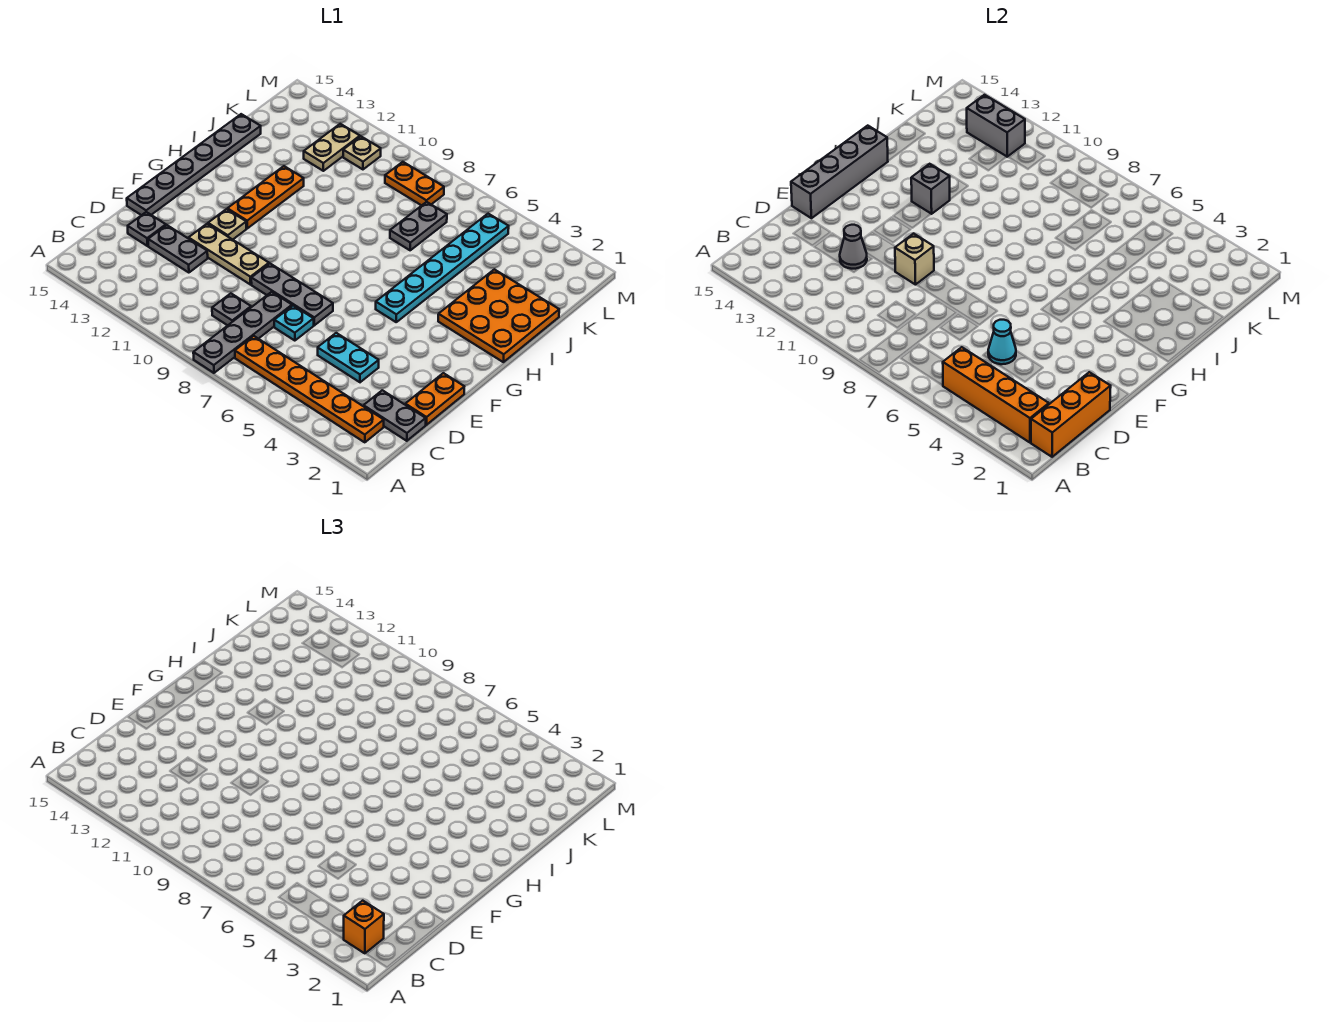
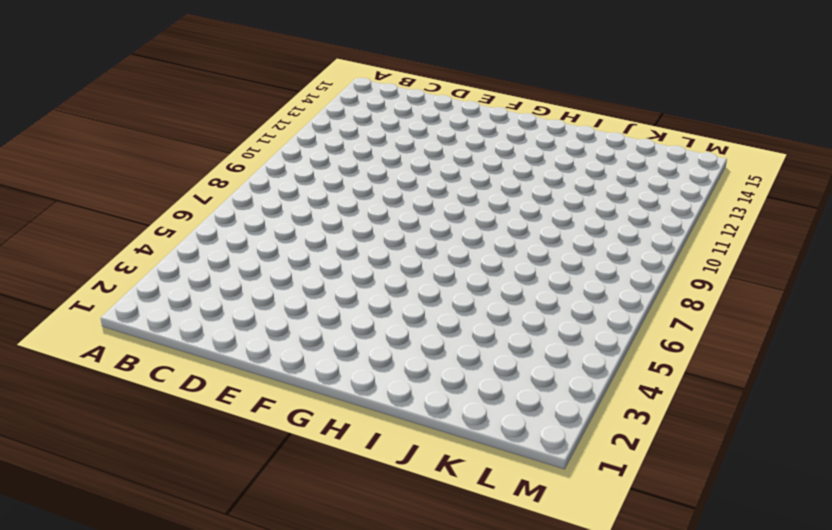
none -> grey plate A8:D8 level 1
none -> orange plate B2:B7 level 1
none -> grey plate C1:C2 level 1

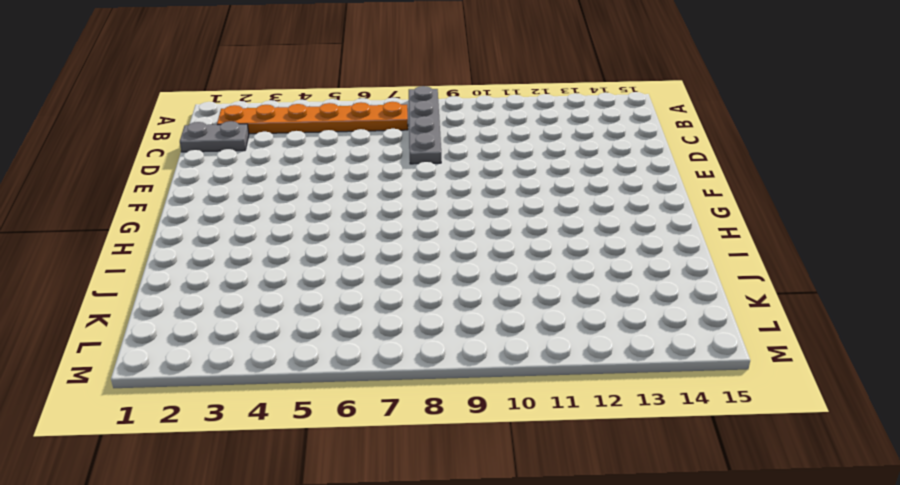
none -> grey plate C9 level 1
none -> orange plate D1:E1 level 1
none -> cyan plate D4:D5 level 1

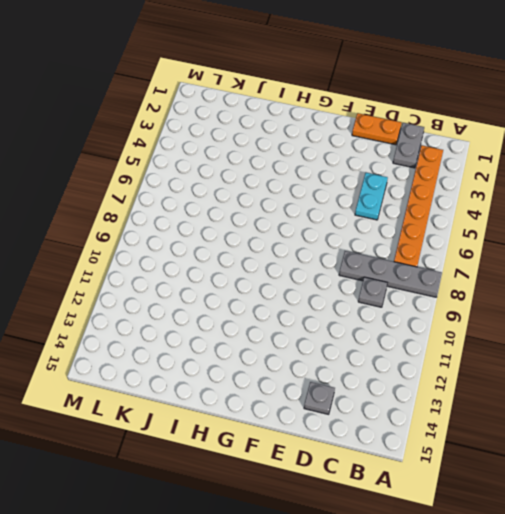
none -> cyan plate D7 level 1
none -> grey plate D12:D13 level 1
none -> grey plate E7:E9 level 1

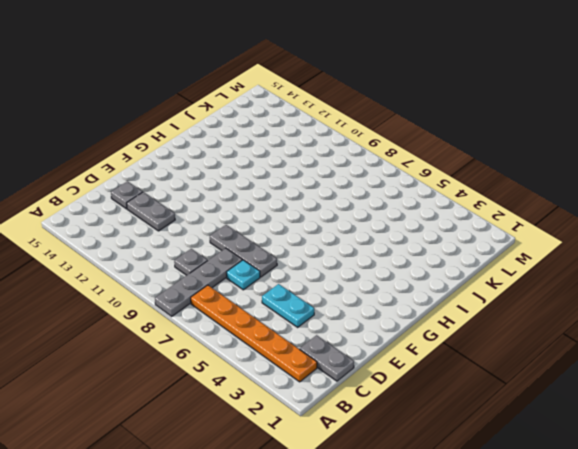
none -> orange plate D1:E1 level 1
none -> tan plate E10:E12 level 1
none -> grey plate E15:J15 level 1

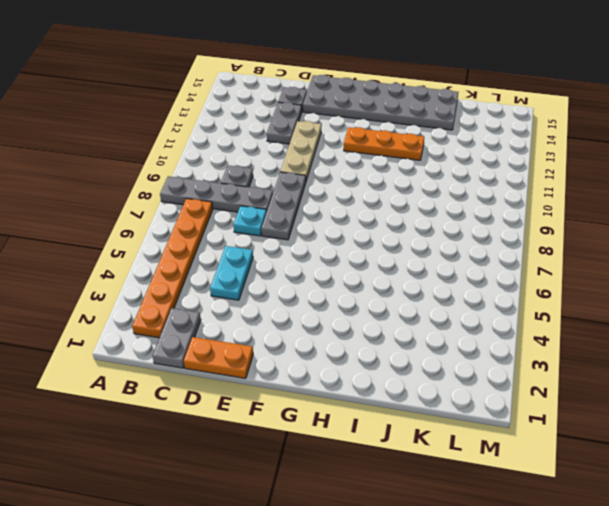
grey plate E14:J15 level 1 -> grey plate E15:J15 level 1
none -> tan plate F12 level 1
none -> cyan plate G5:L5 level 1
none -> orange plate H1:J3 level 1

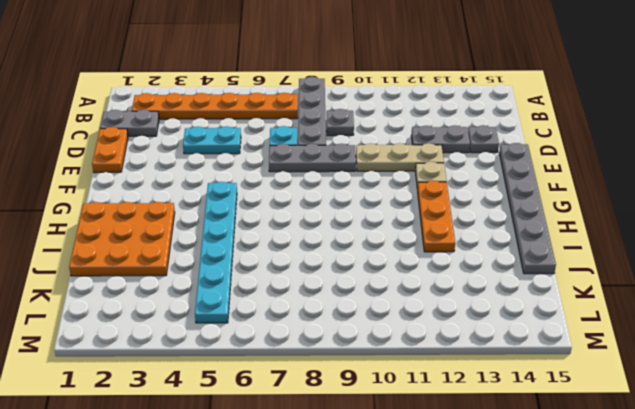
none -> grey plate J7:K7 level 1
none -> tan plate K12:L12 level 1
none -> orange plate L8:L9 level 1

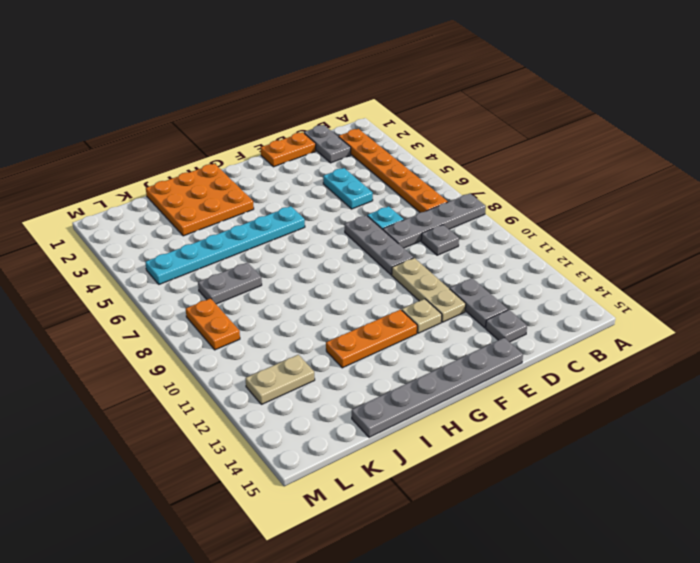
none -> tan plate L11 level 1
none -> orange brick B1:D1 level 2
none -> orange brick B2:B5 level 2

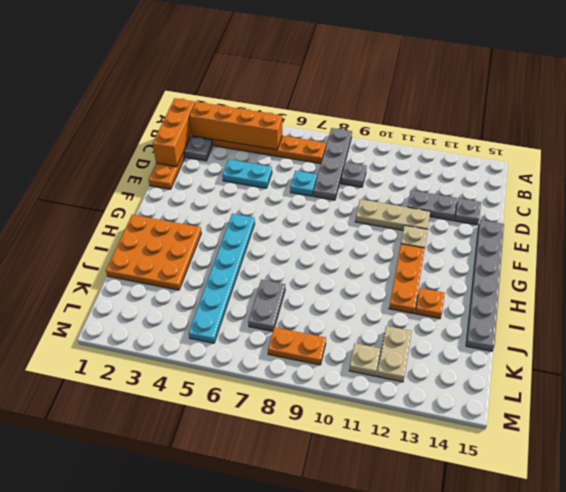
orange plate I13 level 1 -> none
none -> grey plate E7:E9 level 1
none -> cyan cone D5 level 2
none -> grey cone D12 level 2

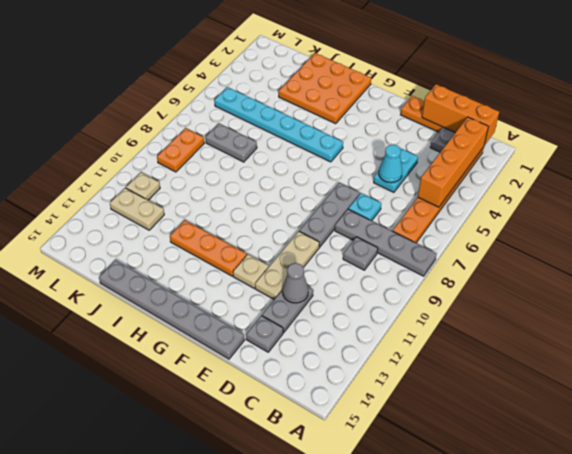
none -> tan brick E10 level 2
none -> grey brick E15:H15 level 2
none -> grey brick H12 level 2

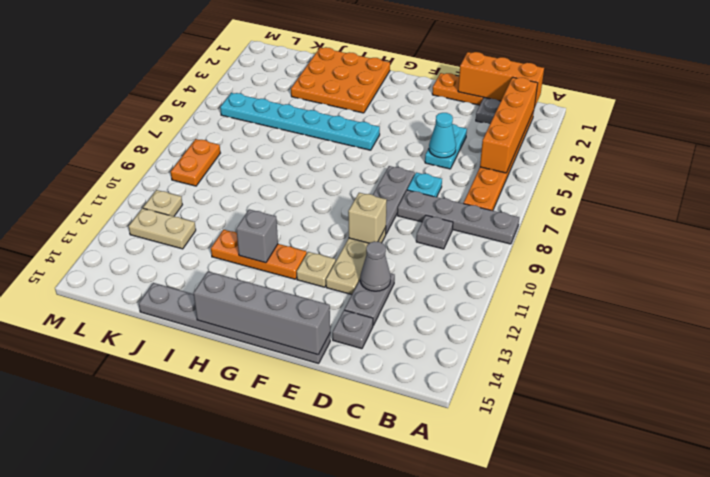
none -> grey plate J7:K7 level 1
none -> grey brick L12:L13 level 2
none -> orange brick B2 level 3

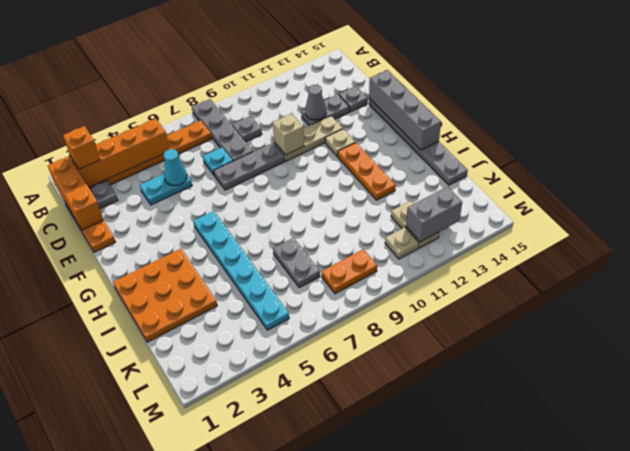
none -> grey brick H12 level 2

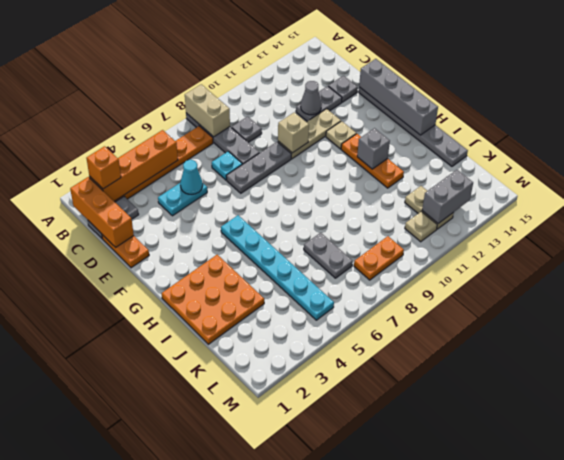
tan brick A8:B8 level 2 -> none

